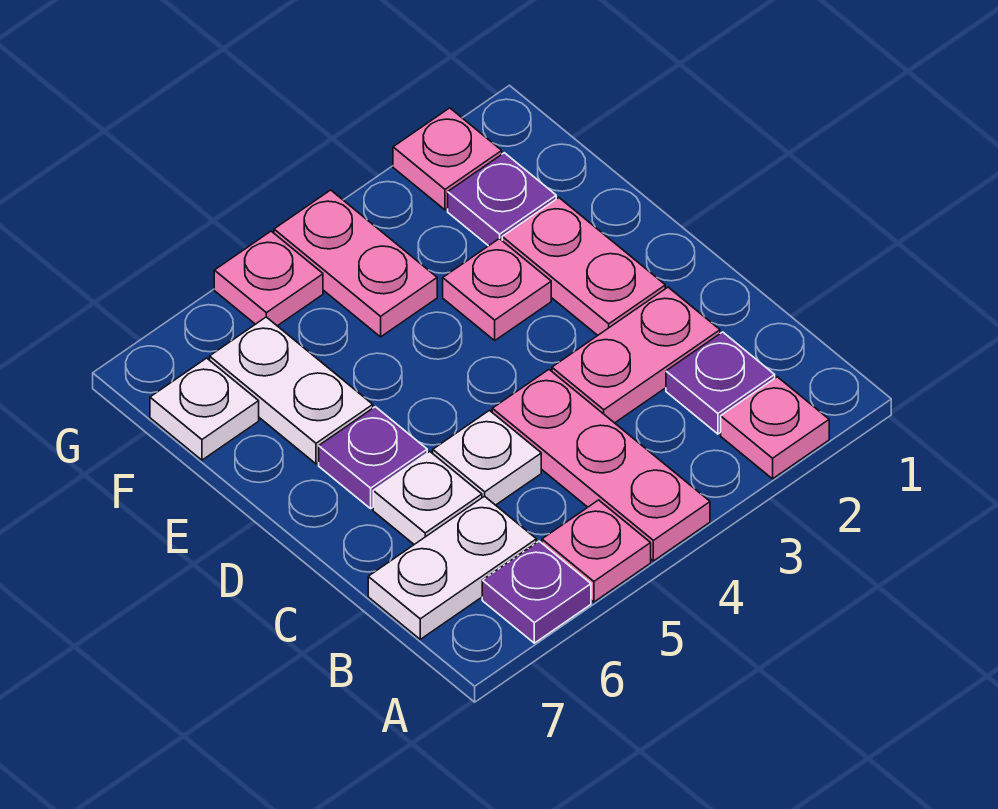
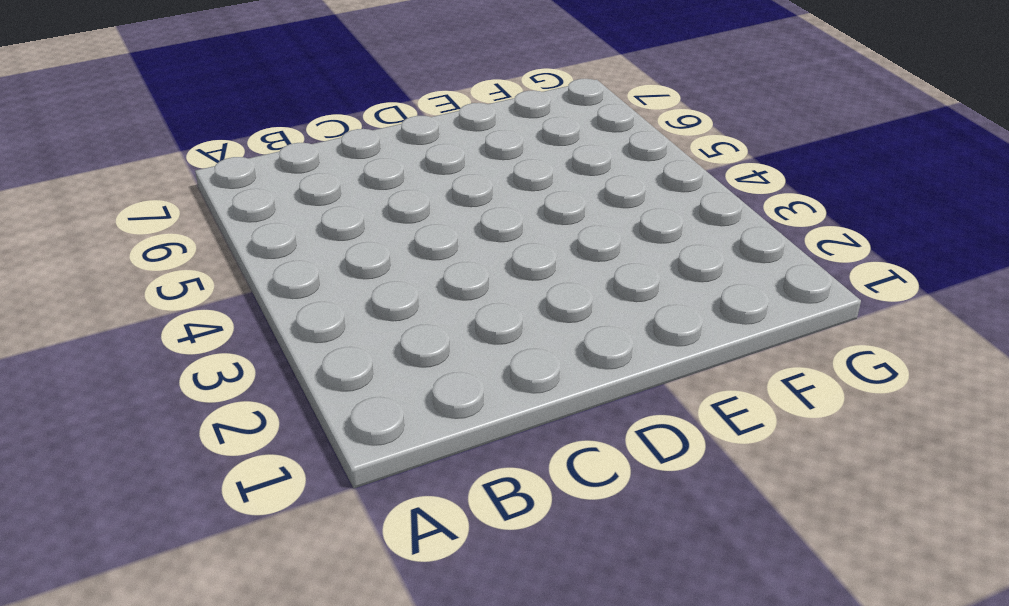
none -> pink plate A2 level 1
none -> pink plate A4:C4 level 1
none -> pink plate A5 level 1

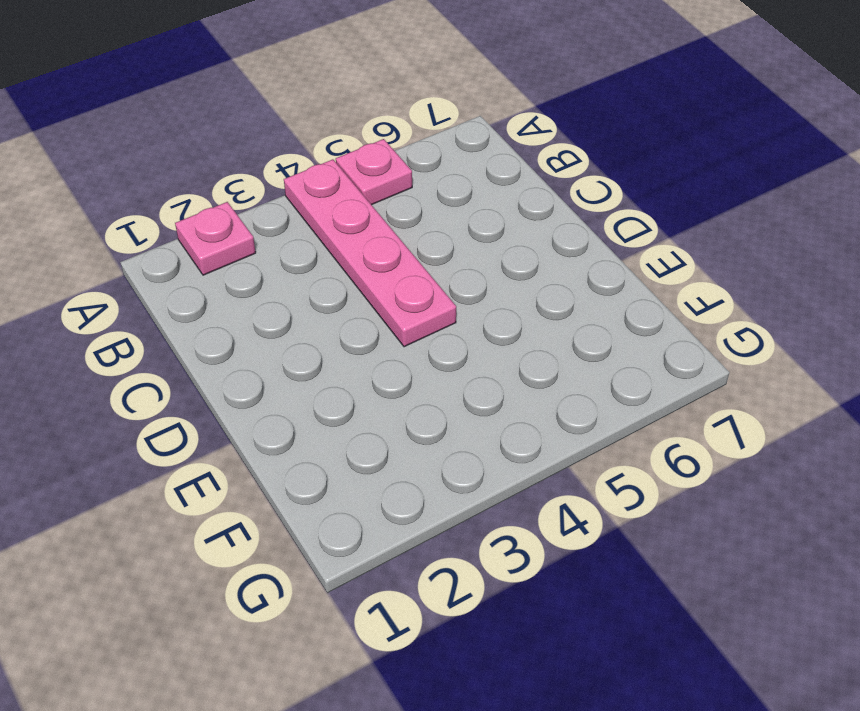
pink plate A4:D4 level 1 -> pink plate A4:C4 level 1
none -> purple plate A6 level 1
none -> purple plate B2 level 1
none -> white plate B6:B7 level 1

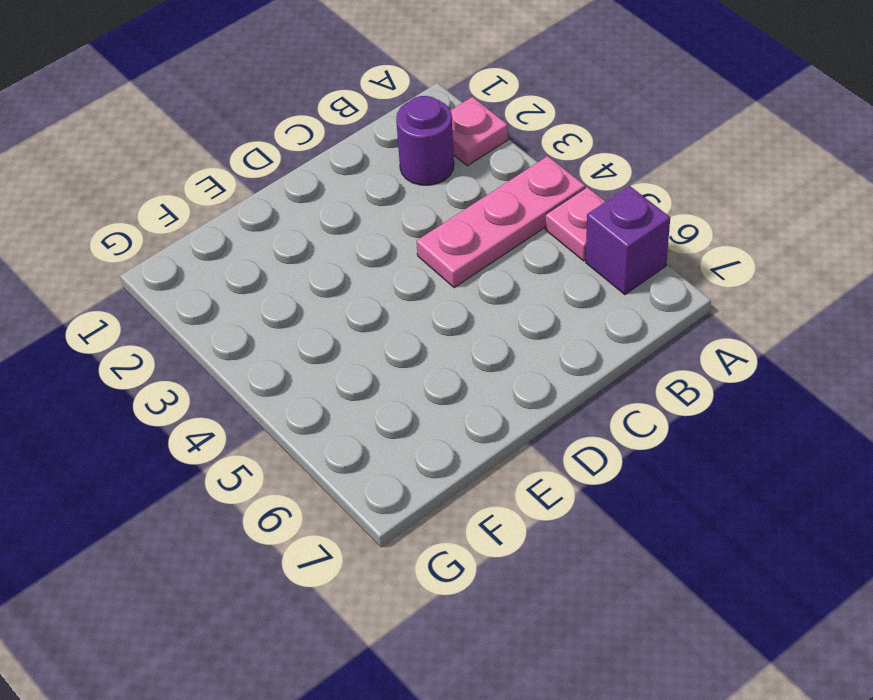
purple brick A6 level 1 -> purple plate A6 level 1
purple round brick B2 level 1 -> purple plate B2 level 1
none -> white plate B6:B7 level 1
none -> pink plate C2:C3 level 1
none -> white plate C5 level 1

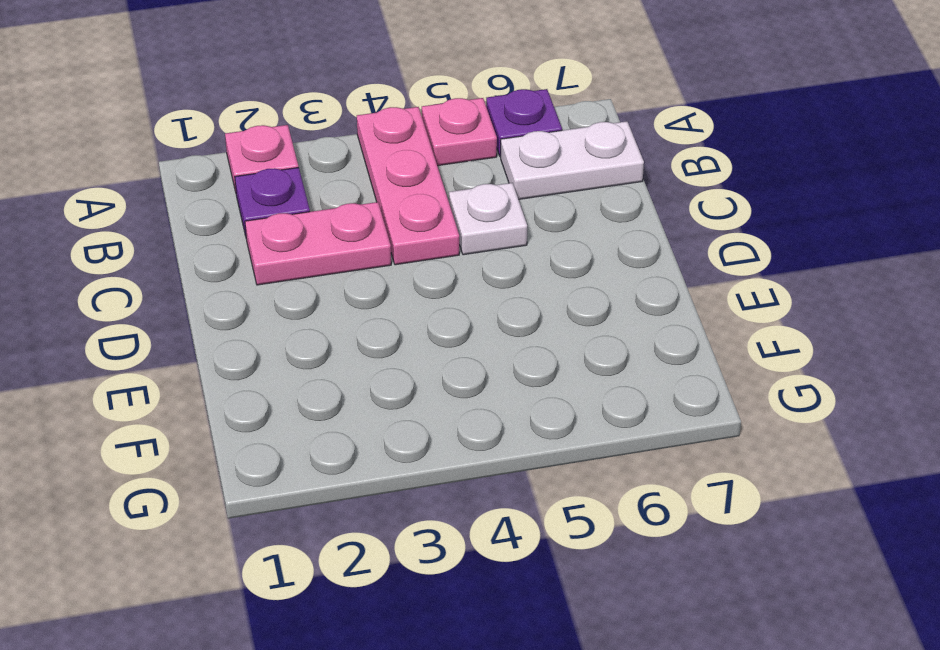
none -> white plate C6 level 1
none -> pink plate D2:E2 level 1
none -> purple plate D6 level 1

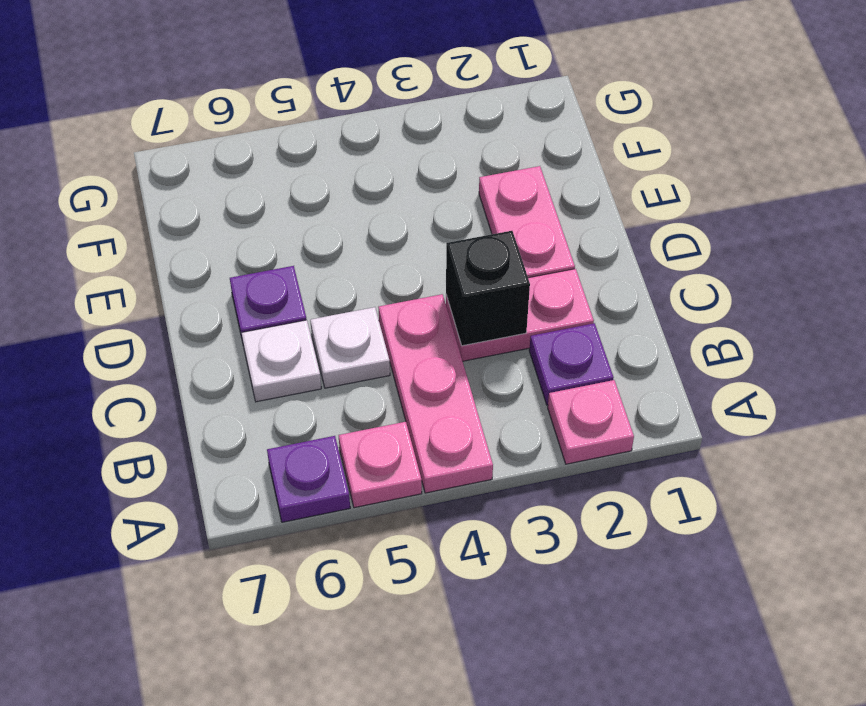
black brick C3 level 2 -> none
none -> white plate B6:B7 level 1
none -> pink plate E3 level 1
none -> white plate E6:F6 level 1

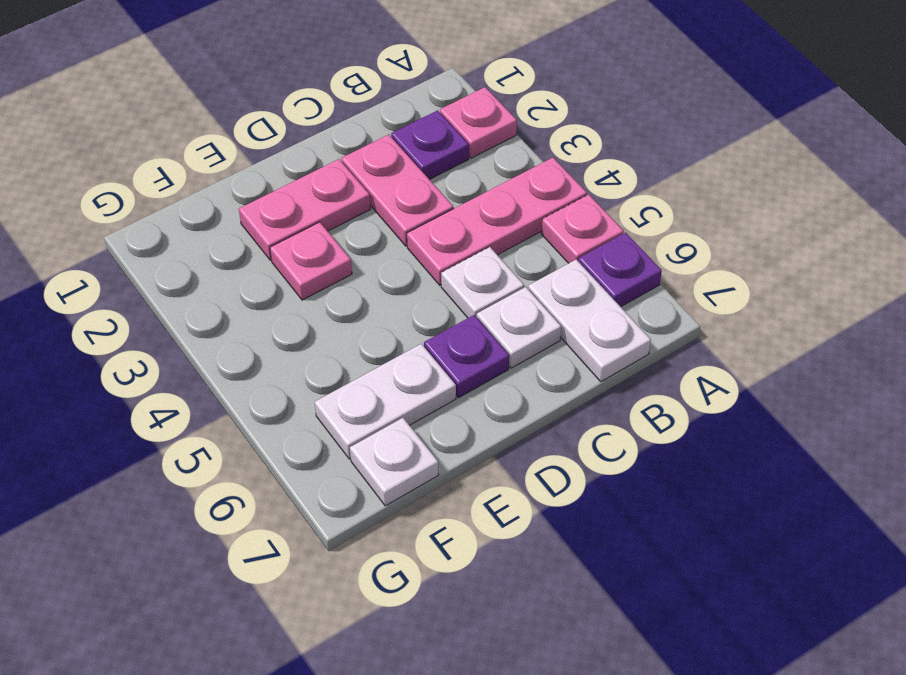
none -> purple plate F2 level 1
none -> pink plate F4:G4 level 1
none -> pink plate G2 level 1

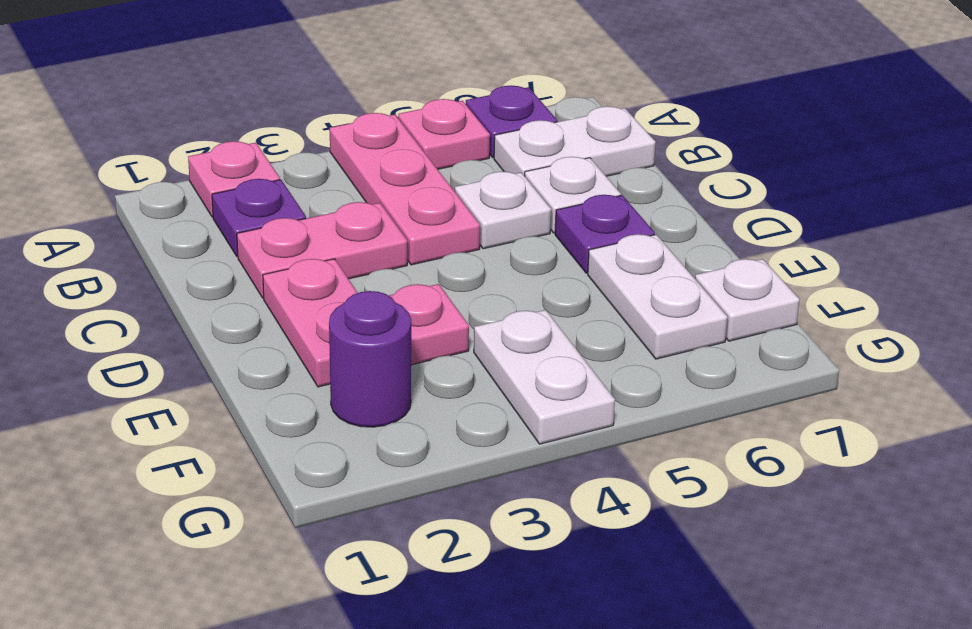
purple round brick F2 level 1 -> purple plate F2 level 1
white plate F4:G4 level 1 -> pink plate F4:G4 level 1
none -> pink plate G2 level 1
none -> pink plate G5 level 1

